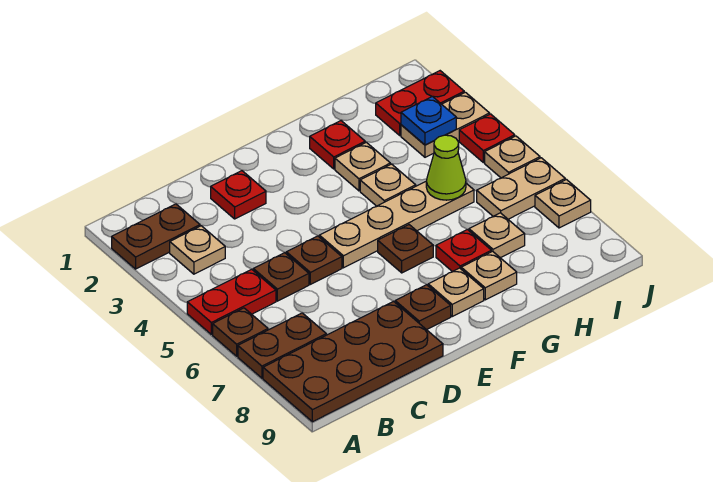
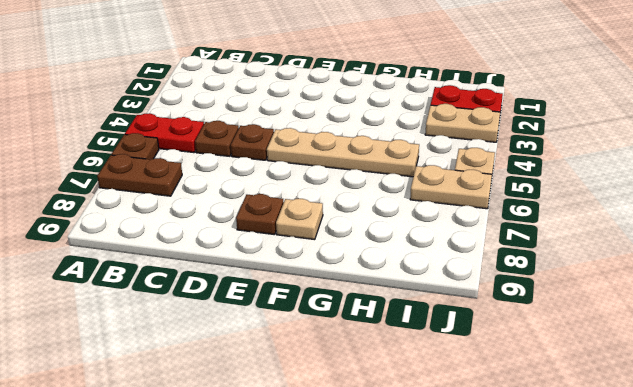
none -> brown plate A2:B2 level 1
none -> brown plate A8:D9 level 1
none -> tan plate B3 level 1

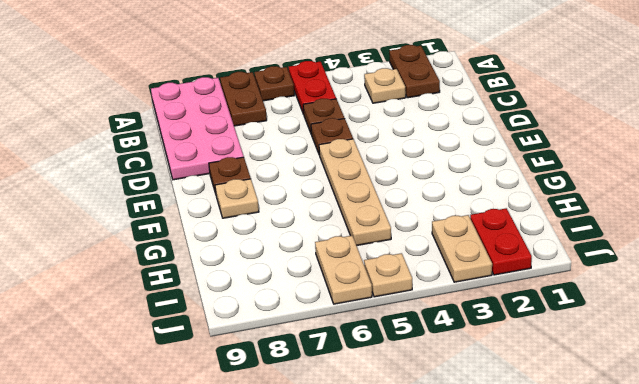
pink plate A8:D9 level 1 -> brown plate A8:D9 level 1
none -> red plate D2 level 1
none -> brown plate F6 level 1
none -> red plate G2 level 1

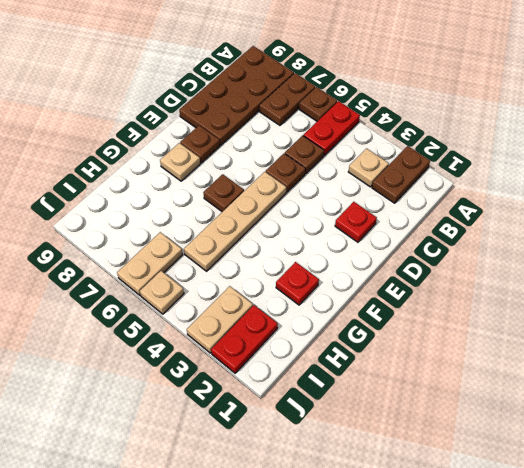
none -> tan plate G3 level 1
none -> tan plate G4 level 1
none -> red plate G7 level 1

